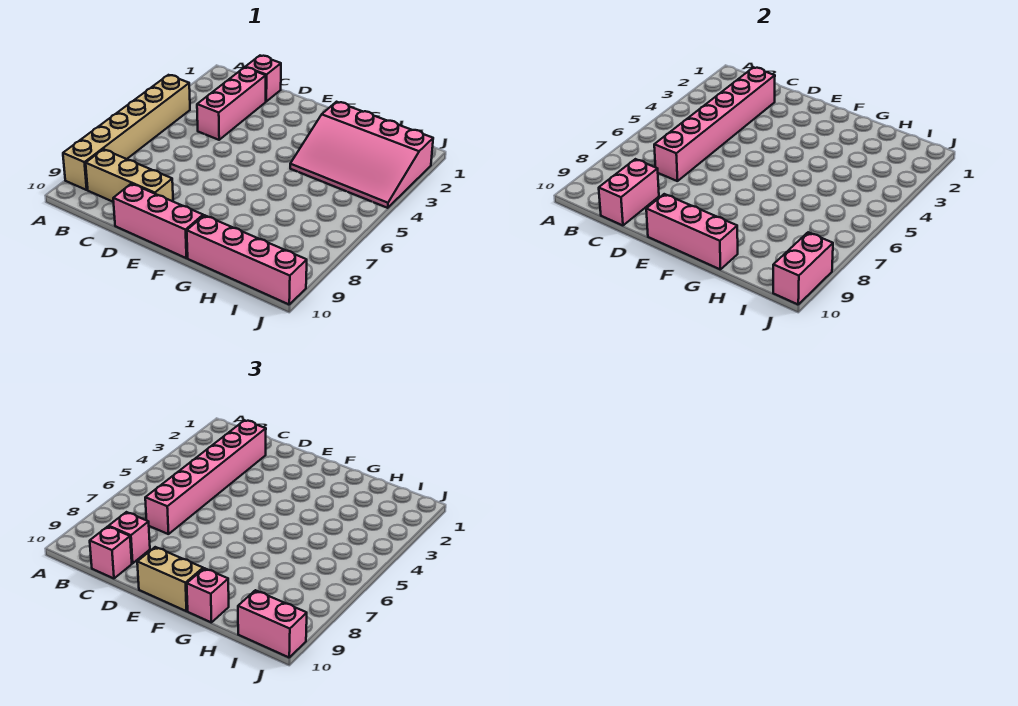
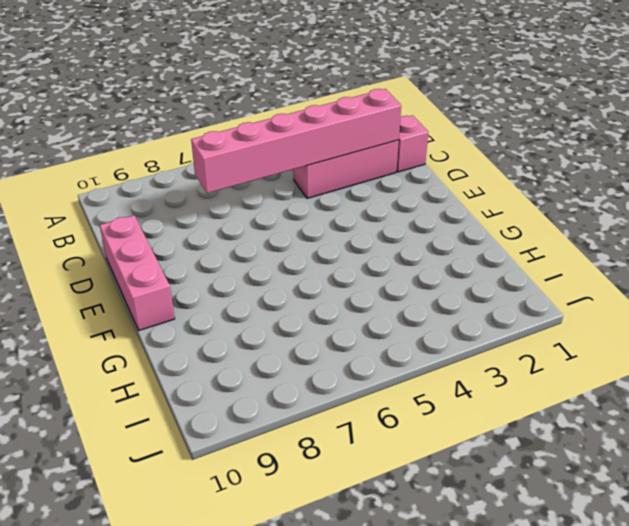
none -> tan brick A4:A9 level 1
none -> tan brick B9:D9 level 1
none -> pink slope G2:J4 level 1 top 2

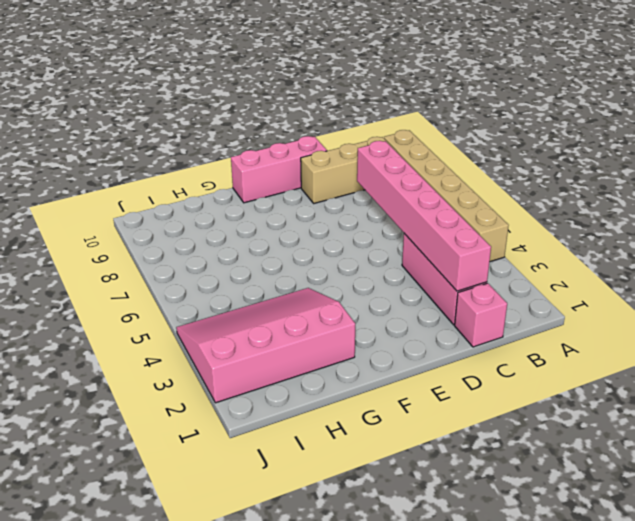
none -> pink brick G10:J10 level 1
none -> pink brick C9:C10 level 2
none -> pink brick E10:G10 level 2

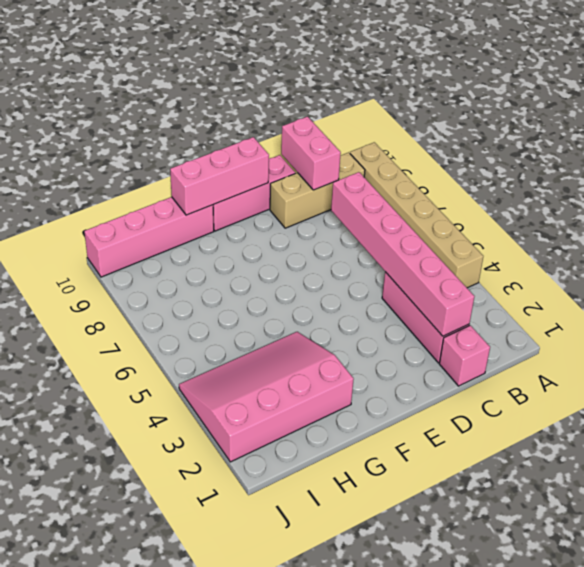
none -> pink brick J9:J10 level 2
none -> pink brick C2:C7 level 3
none -> pink brick C9 level 3

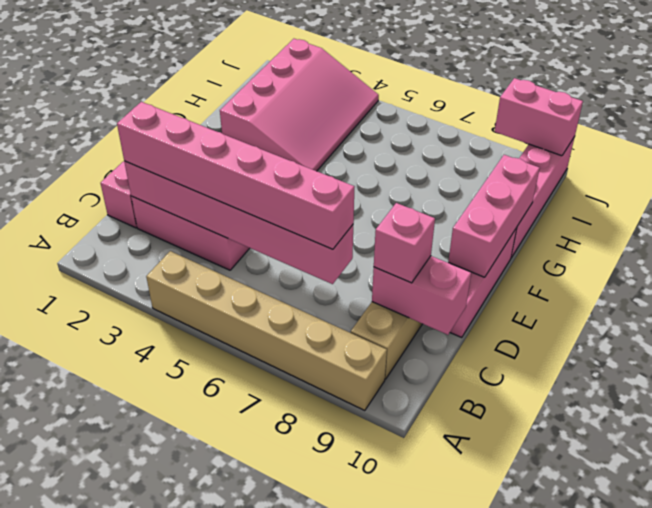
none -> pink brick C10 level 3
none -> tan brick E10:F10 level 3
none -> pink brick G10 level 3

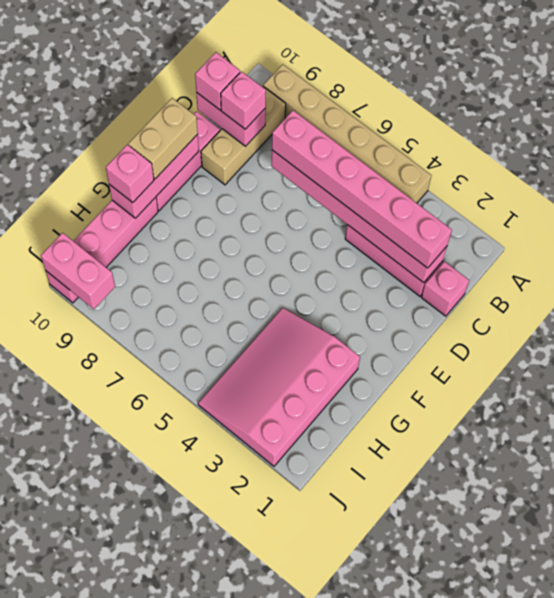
none -> pink brick I10:J10 level 3

